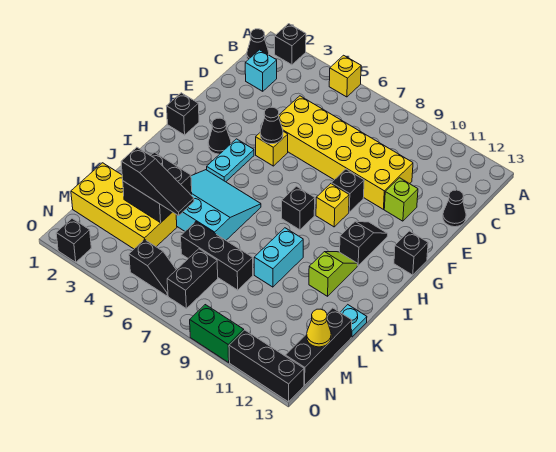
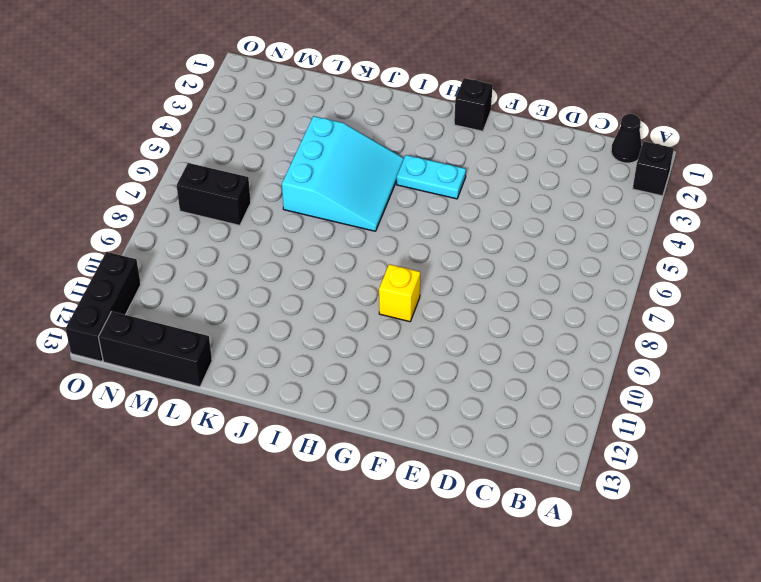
none -> yellow brick A5 level 1
none -> cyan brick C2 level 1
none -> yellow brick D5:E10 level 1
none -> black cone D13 level 1

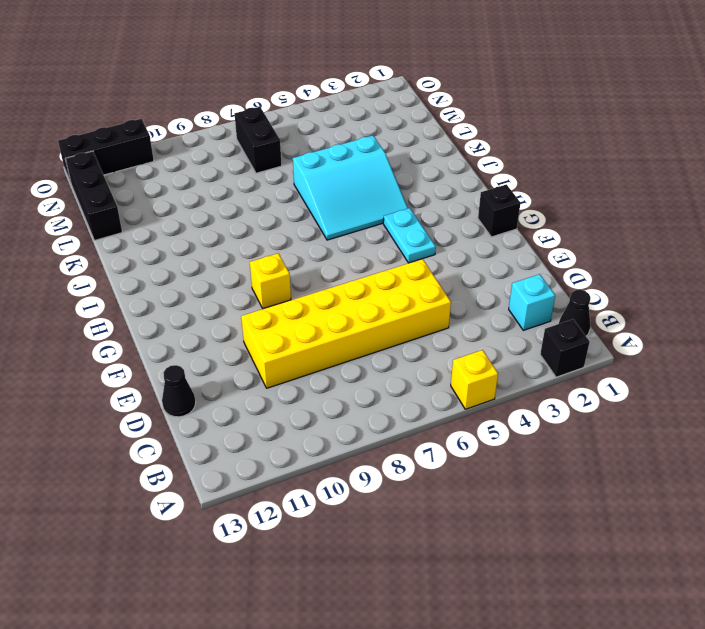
none -> lime brick E11 level 1
none -> yellow brick F5 level 1
none -> black brick F9 level 1
none -> black cone G3 level 1

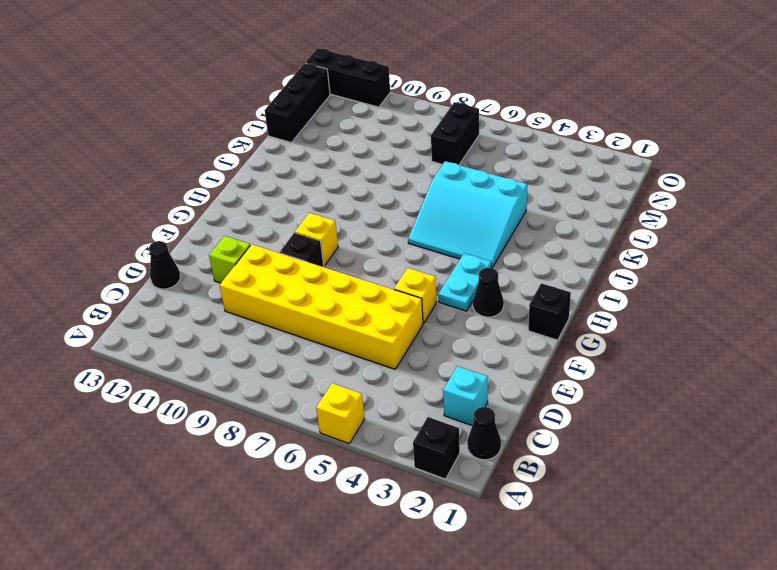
none -> black slope G11:H11 level 1 top H
none -> black brick G13 level 1
none -> black brick H8 level 1
none -> lime slope I11:J11 level 1 top J

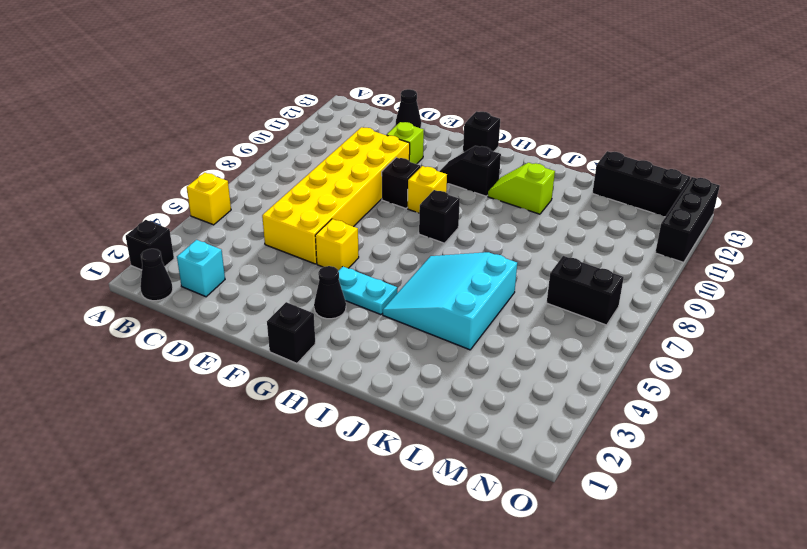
none -> cyan brick J9:K9 level 1
none -> cyan plate K13 level 1
none -> yellow brick L1:M4 level 1
none -> black brick L6:L8 level 1

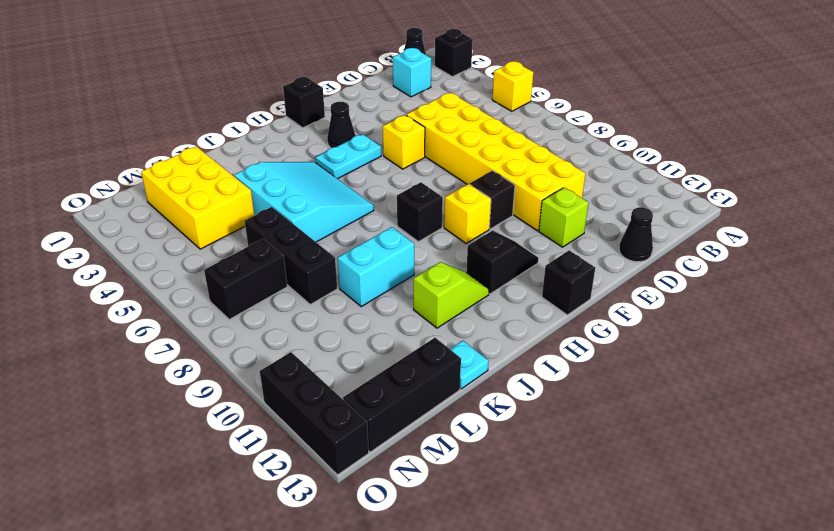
yellow brick L2:M4 level 1 -> yellow brick L1:M4 level 1
none -> black slope N5:N6 level 1 top 5
none -> black brick O2 level 1
none -> green brick O9:O10 level 1
none -> black cone F5 level 2

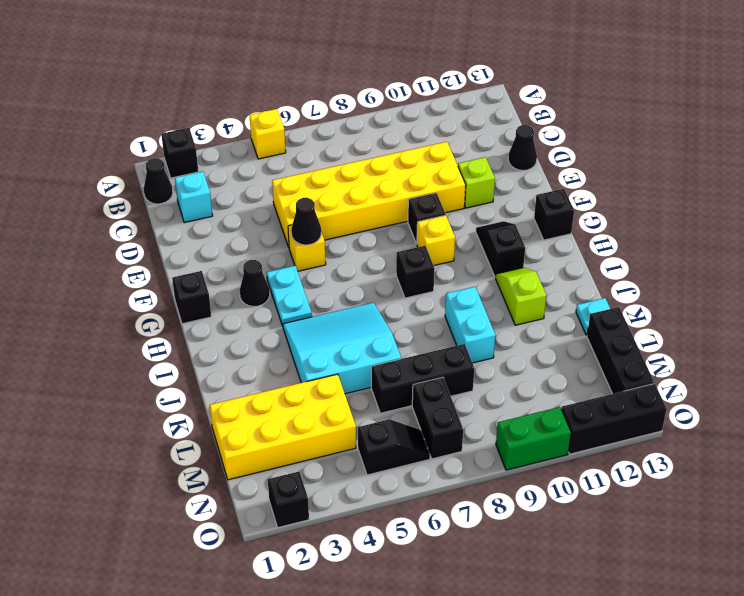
none -> black brick K3:L4 level 2
none -> yellow cone M13 level 2
none -> black slope L3:L5 level 3 top 3

